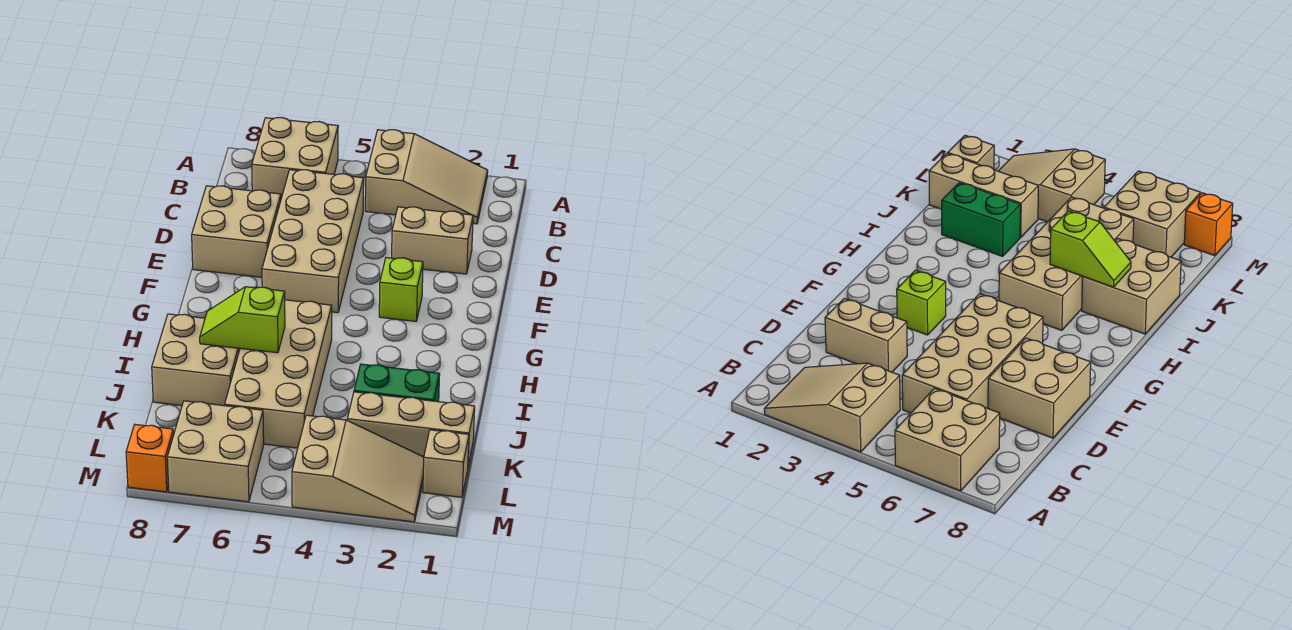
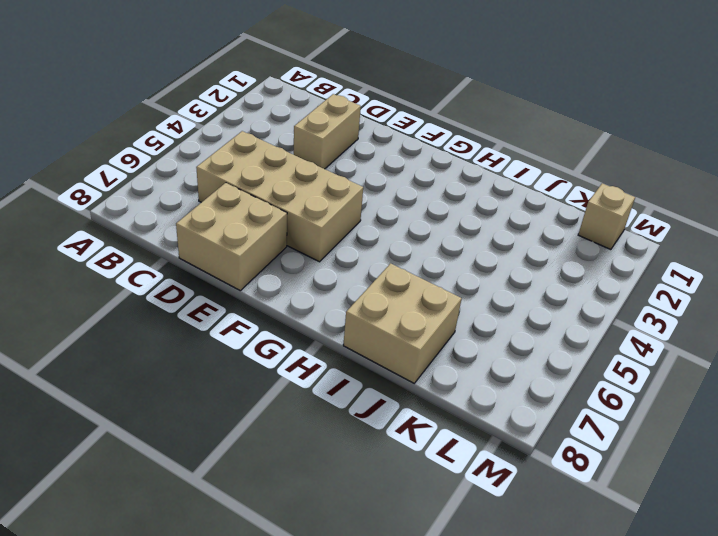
none -> tan slope A2:B4 level 1 top 4
none -> tan brick A6:B7 level 1
none -> lime brick F3 level 1

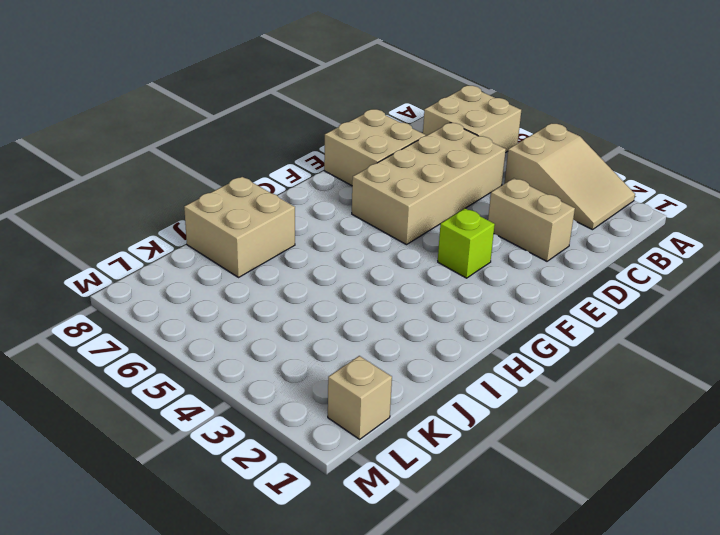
none -> tan brick H5:K6 level 1
none -> green brick J2:J3 level 1
none -> tan brick K1:K3 level 1

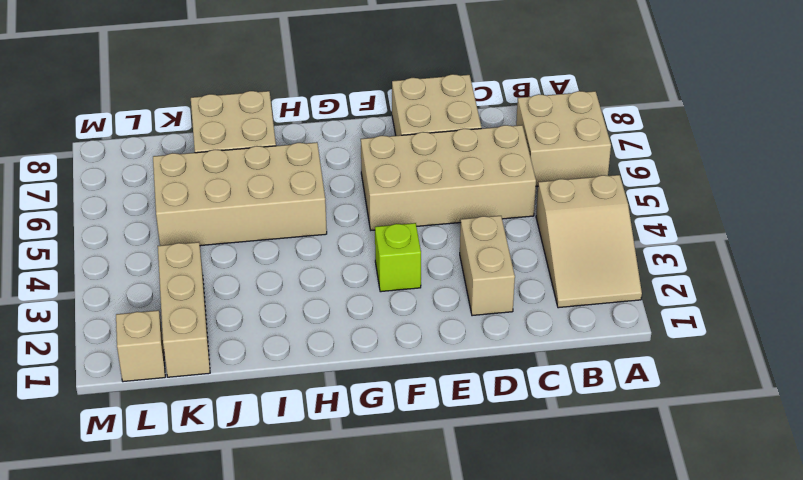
none -> green brick J2:J3 level 1
none -> tan slope L2:M4 level 1 top 4
none -> tan brick L6:M7 level 1

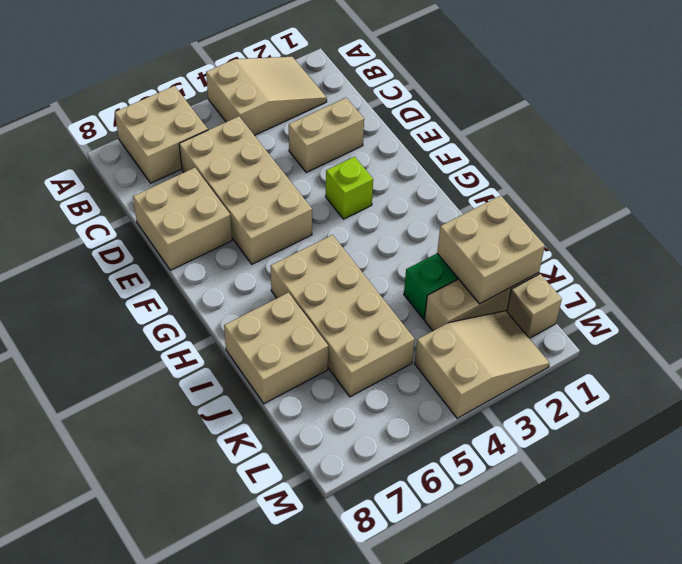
tan brick J1:K2 level 2 -> tan brick L6:M7 level 1
none -> orange brick M8 level 1
none -> lime slope I6:I7 level 2 top 6

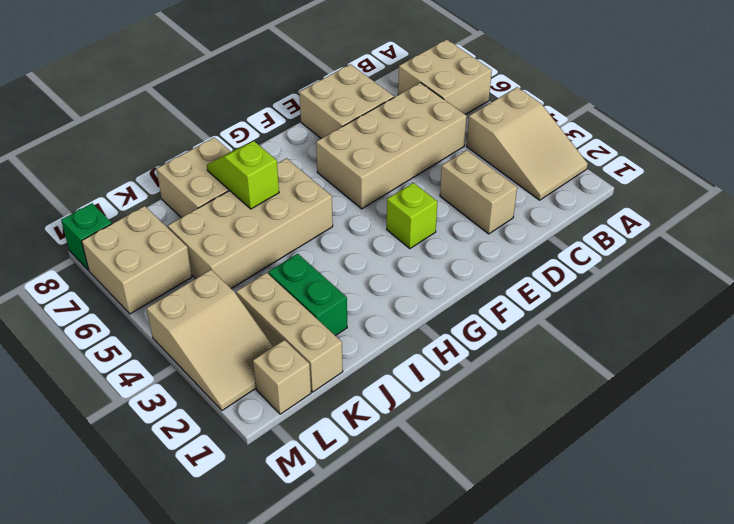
green brick M8 level 1 -> orange brick M8 level 1

